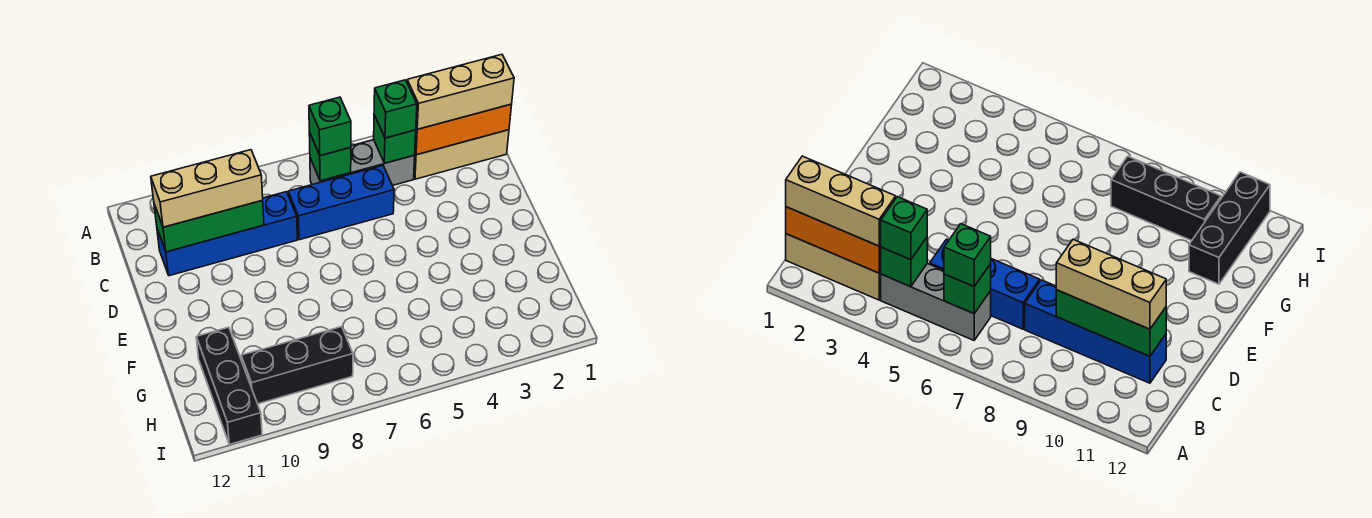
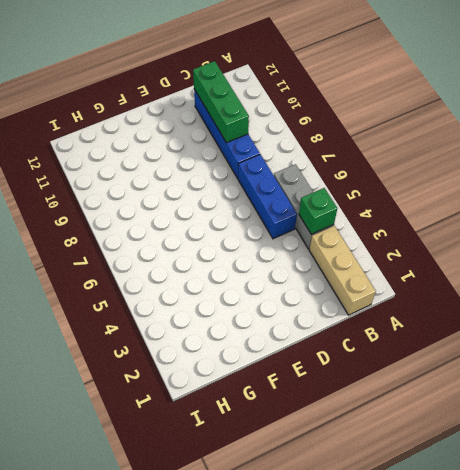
none -> black brick G11:I11 level 1
none -> black brick H8:H10 level 1
none -> orange brick B1:B3 level 2

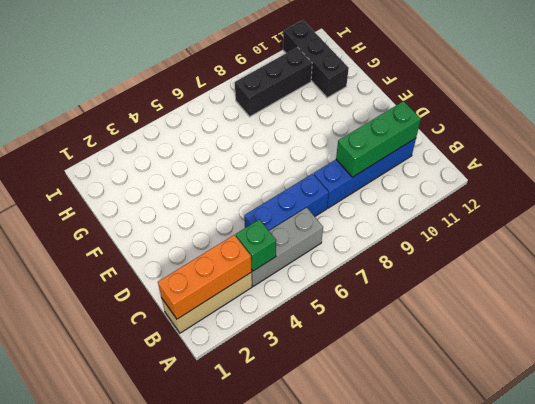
none -> green brick B6 level 2
none -> tan brick B1:B3 level 3
none -> green brick B4 level 3

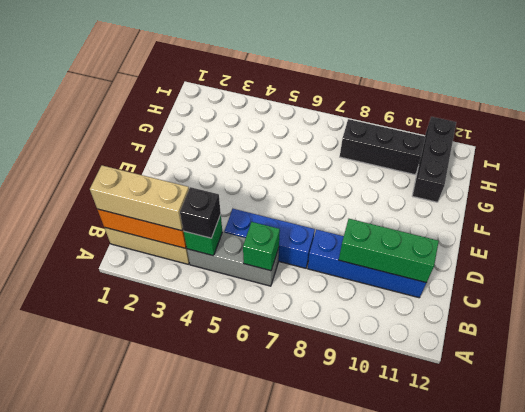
black brick B4 level 3 -> green brick B4 level 3
none -> green brick B6 level 3
none -> tan brick C9:C11 level 3

